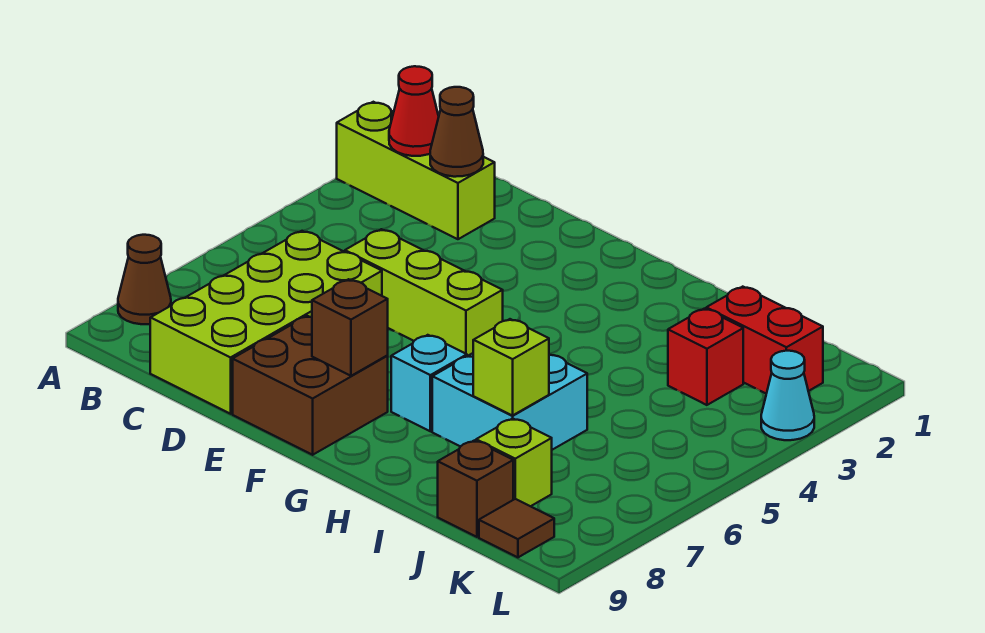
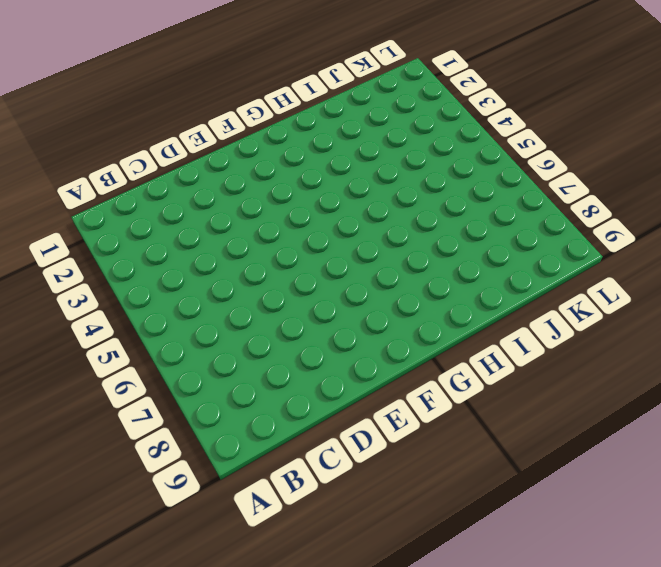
none -> lime brick A2:C2 level 1
none -> brown cone A8 level 1
none -> lime brick C6:D9 level 1

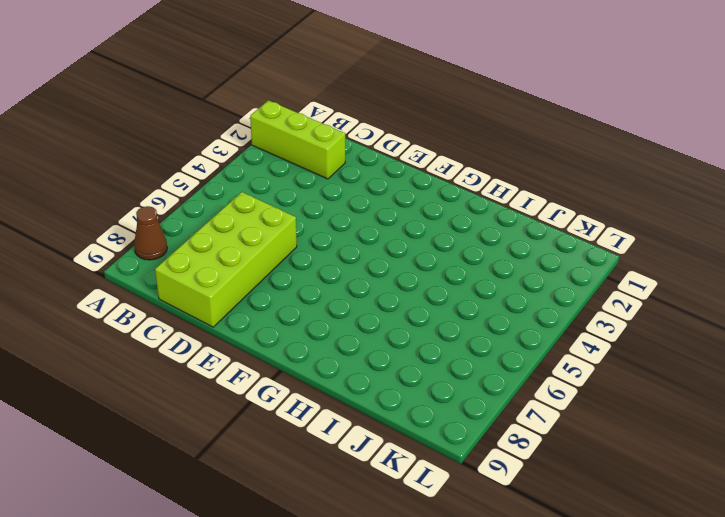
none -> lime brick D5:F5 level 1
none -> brown brick E8:F9 level 1
none -> cyan brick G7 level 1

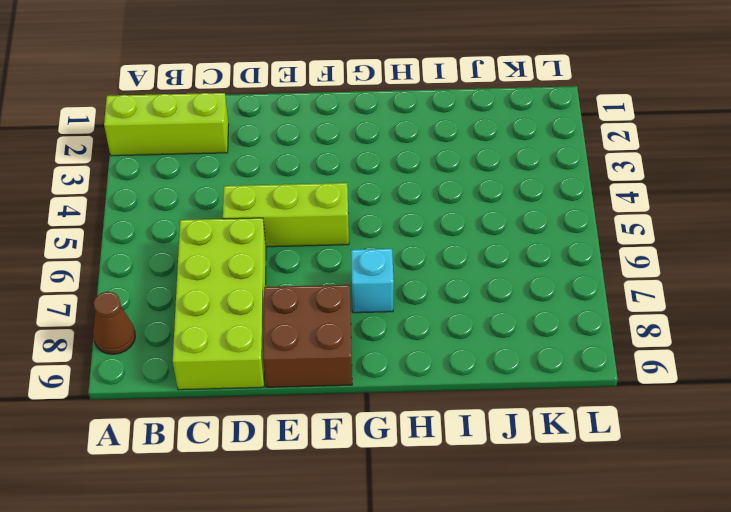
none -> cyan brick H6:I7 level 1
none -> red brick J2:K2 level 1
none -> red brick J3 level 1

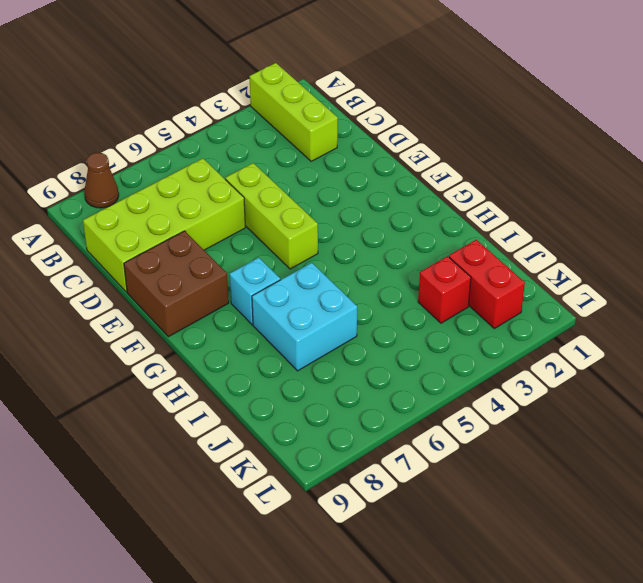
none -> lime brick J8 level 1
none -> brown brick J9 level 1
none -> brown tile K9 level 1

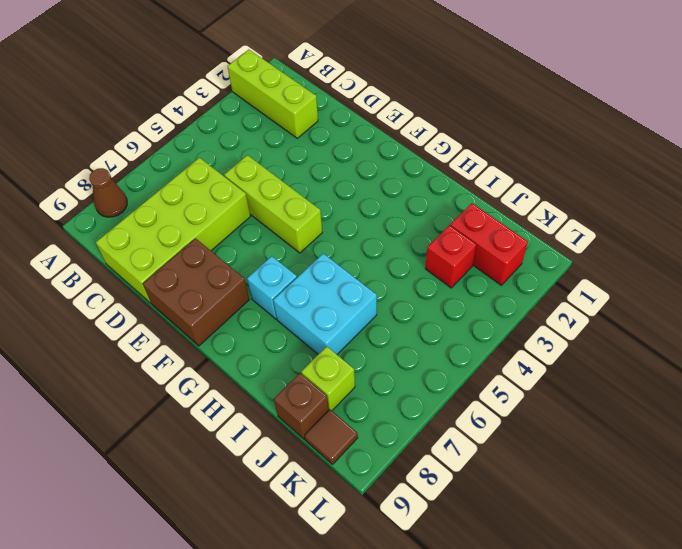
none -> cyan cone L3 level 1
none -> red cone B2 level 2
none -> brown cone C2 level 2

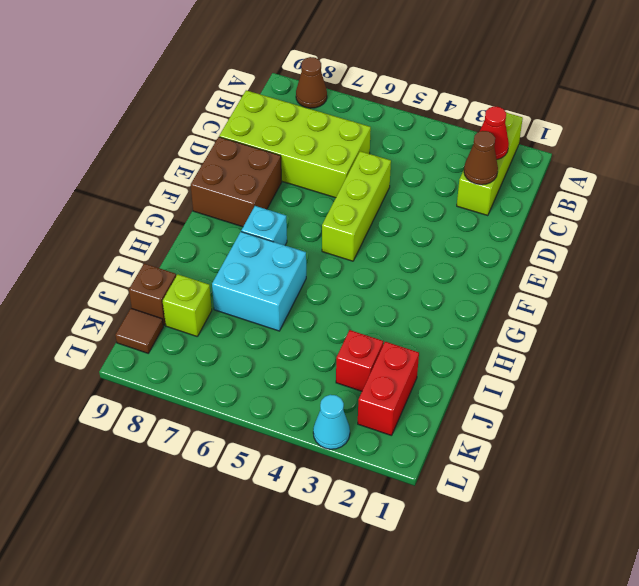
none -> brown brick F8 level 2
none -> lime brick I7 level 2

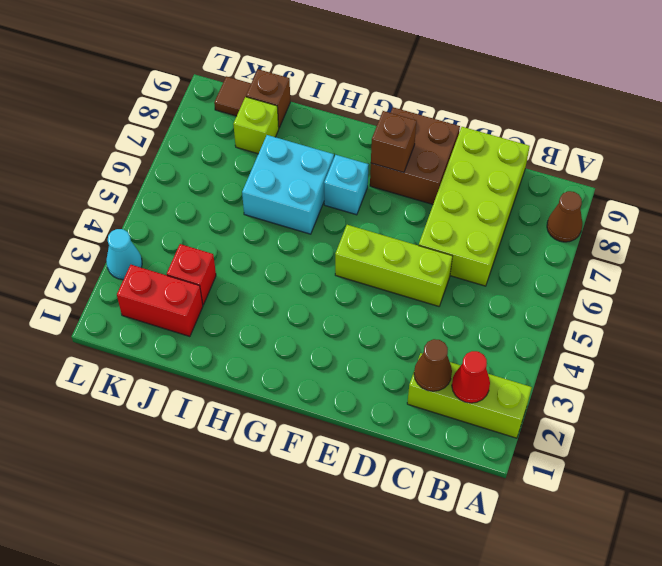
none -> lime brick I7 level 2

